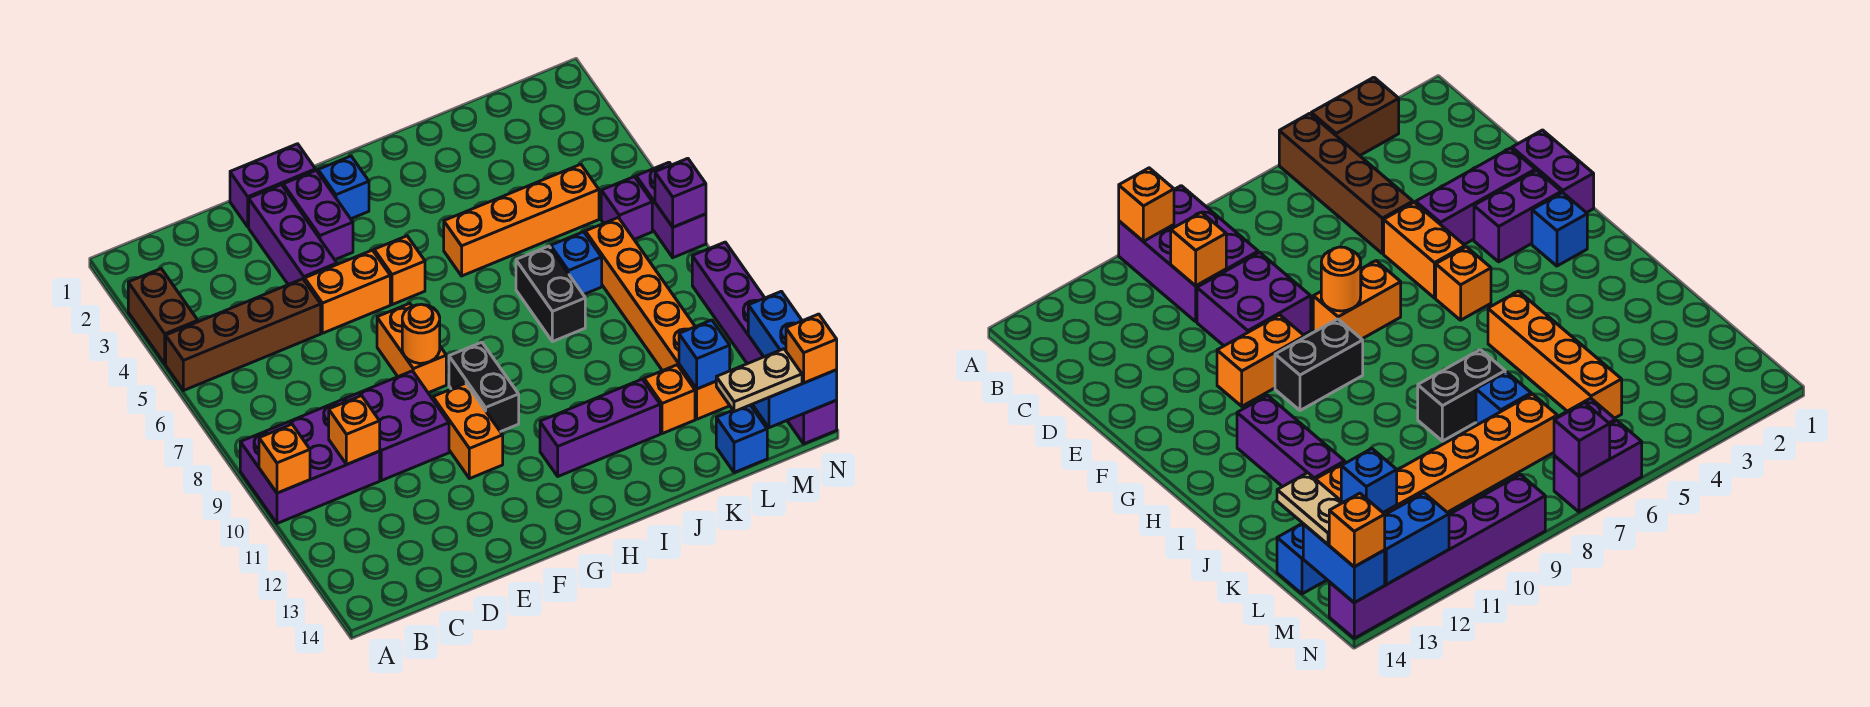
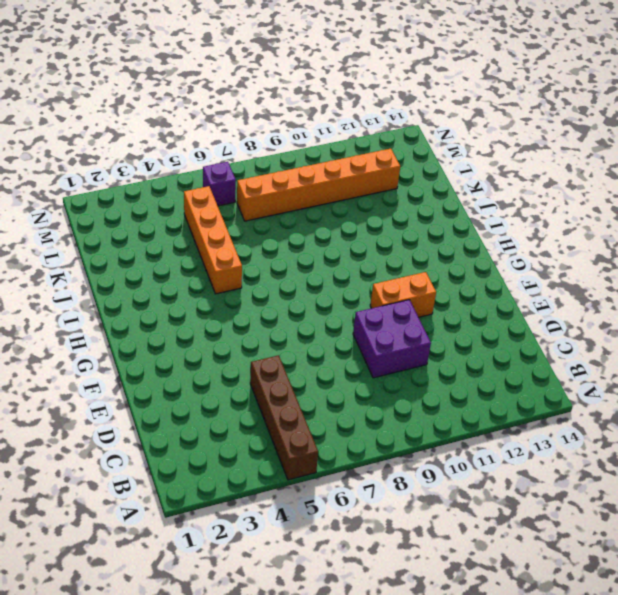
none -> brown brick A3:A4 level 1
none -> purple brick A9:C10 level 1
none -> purple brick E1:F1 level 1
none -> purple brick E2:E4 level 1

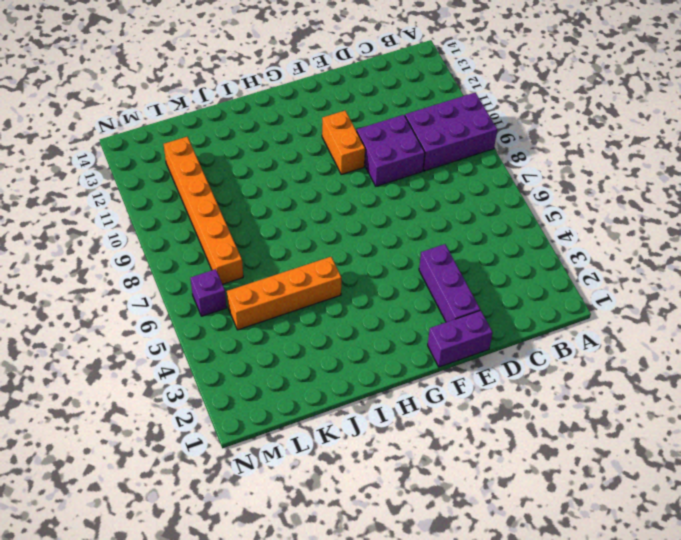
none -> brown brick A3:A4 level 1
none -> brown brick A5:D5 level 1
none -> orange brick E5:F5 level 1
none -> purple brick F2:F3 level 1

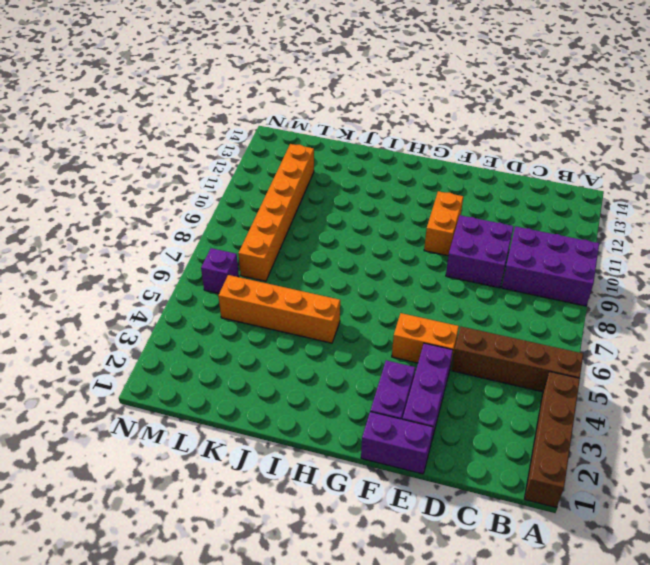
brown brick A1:A4 level 1 -> brown brick A3:A4 level 1
none -> orange brick F7:F8 level 1
none -> blue brick G2 level 1
none -> orange brick G5 level 1
none -> black brick G9:G10 level 1

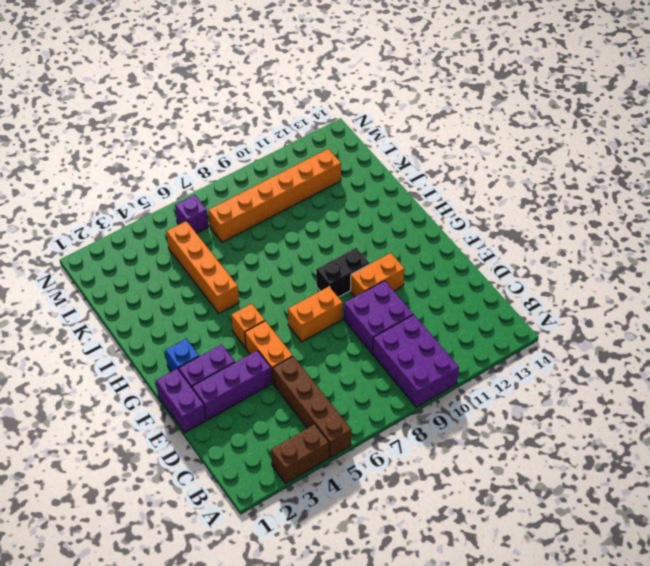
none -> purple brick H12:J12 level 1
none -> black brick J7:J8 level 1
none -> blue brick K7 level 1
none -> orange brick K12 level 1

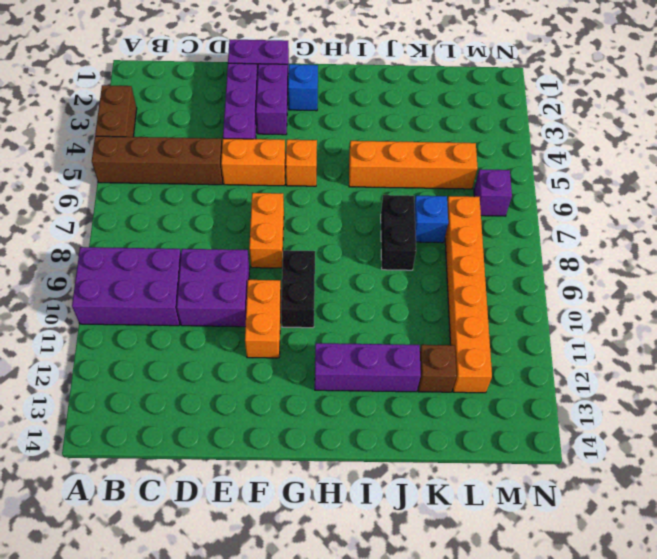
brown brick K12 level 1 -> orange brick K12 level 1
none -> blue brick L14 level 1
none -> purple brick N6:N7 level 1
none -> purple brick N9:N14 level 1
none -> orange brick A10 level 2

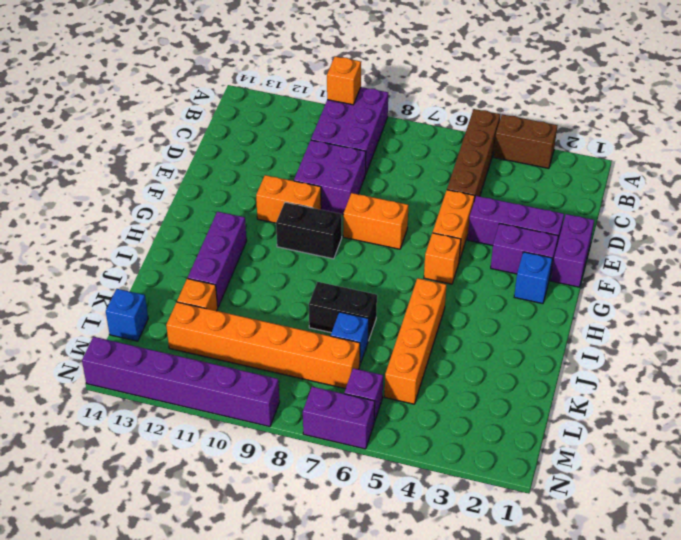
none -> orange brick C10 level 2
none -> orange round brick F8 level 2
none -> blue brick L12 level 2
none -> blue brick M14:N14 level 2

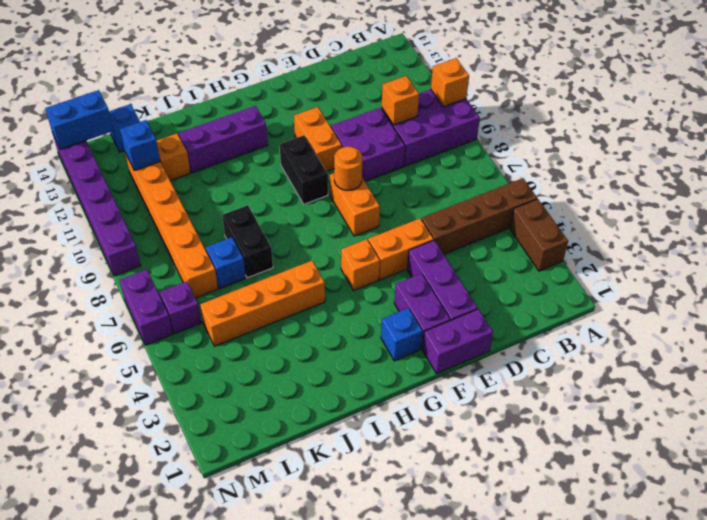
none -> purple brick N7 level 2
none -> blue brick N12:N13 level 2
none -> tan plate L14:M14 level 3
none -> orange brick N14 level 3

